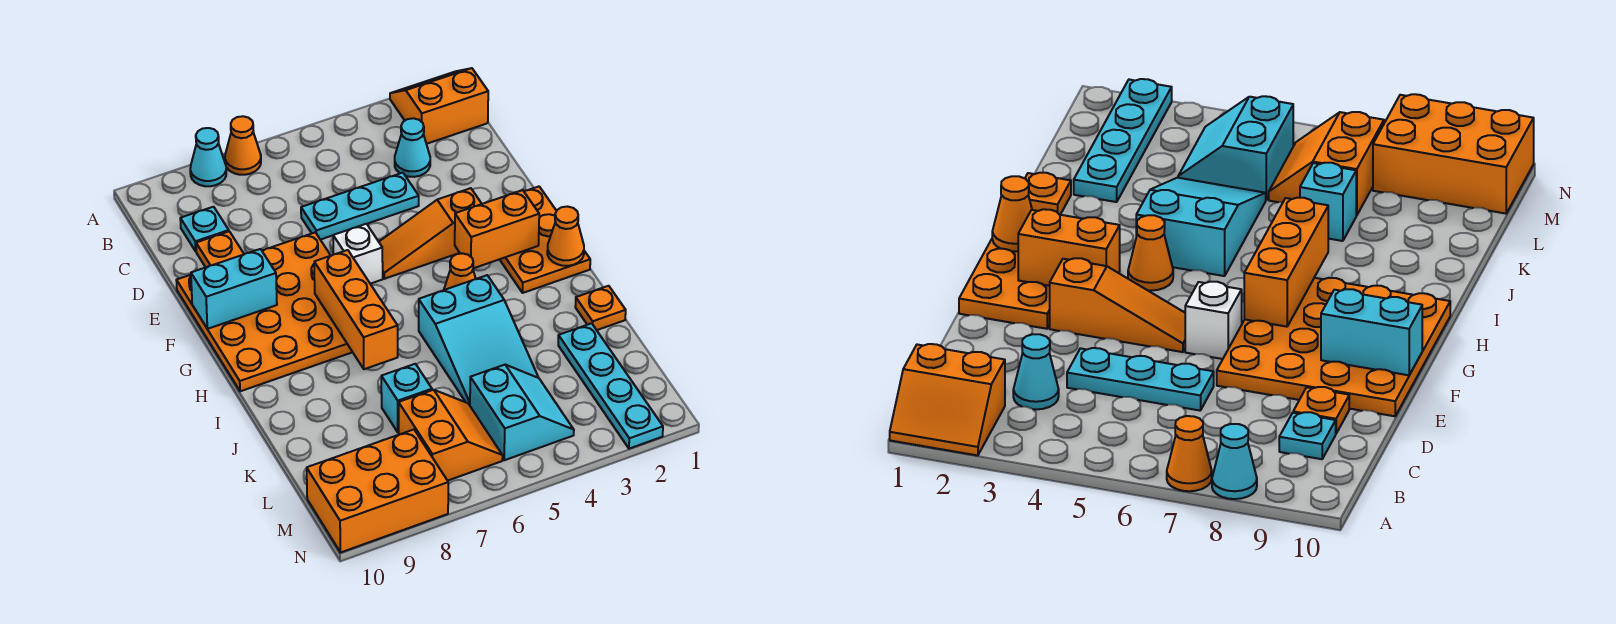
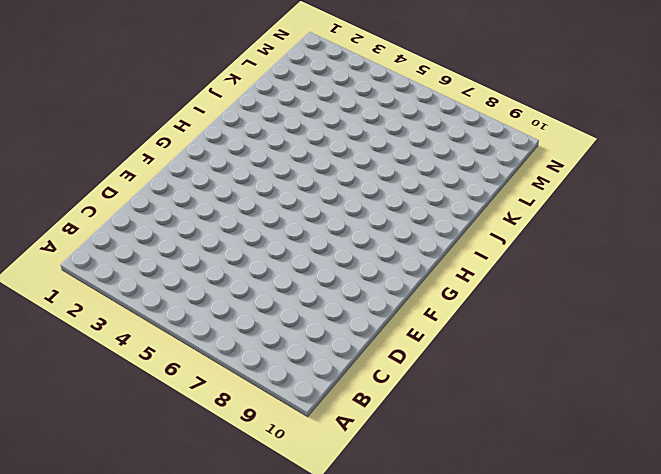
none -> orange slope A1:B2 level 1 top B
none -> orange cone A7 level 1
none -> cyan cone A8 level 1

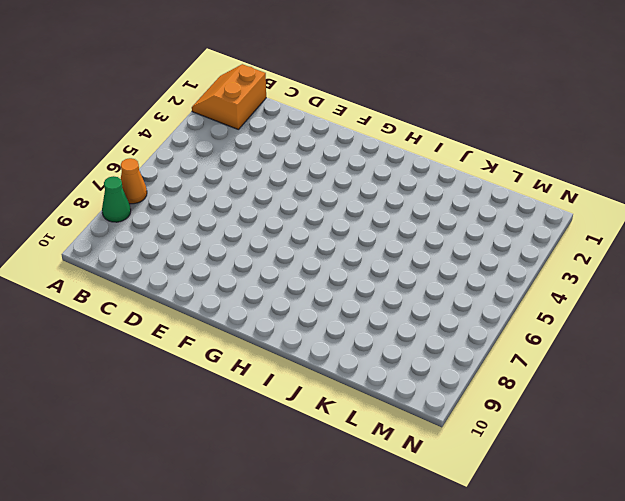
green cone A8 level 1 -> cyan cone A8 level 1
none -> cyan cone C3 level 1
none -> cyan plate C9 level 1
none -> cyan plate D4:D6 level 1

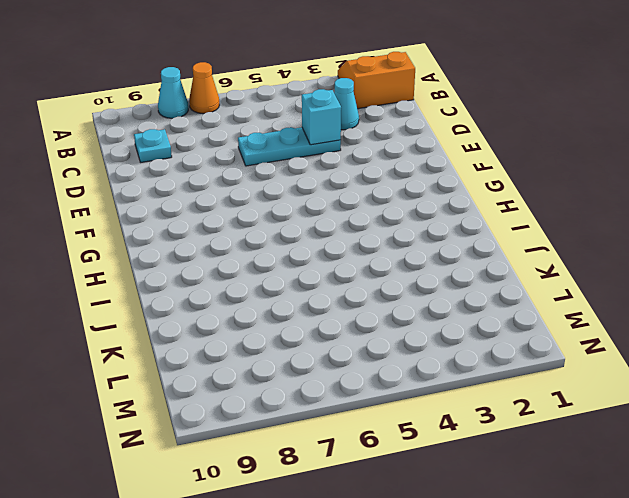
cyan brick D4 level 2 -> cyan brick K7 level 1
none -> orange plate D9 level 1
none -> orange plate E7:H10 level 1
none -> orange plate F1:H2 level 1

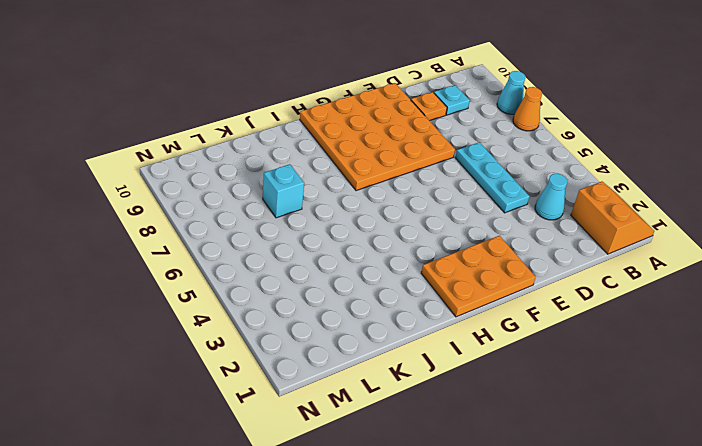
none -> orange slope F3:F5 level 1 top 3
none -> white brick F6 level 1
none -> orange cone H4 level 1

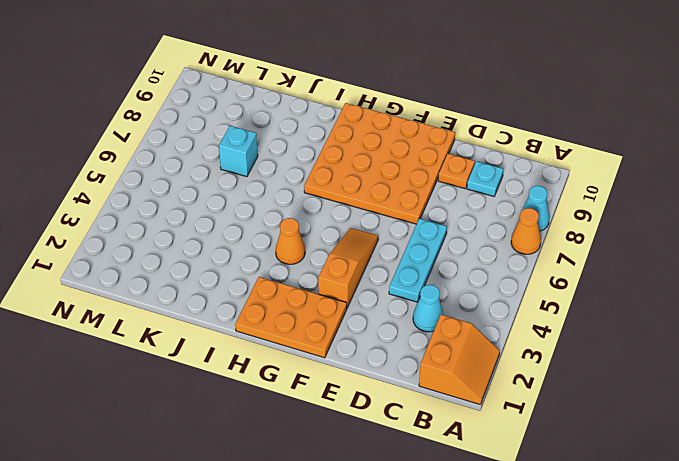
none -> white brick F6 level 1
none -> cyan slope I4:K5 level 1 top I
none -> orange plate J1 level 1

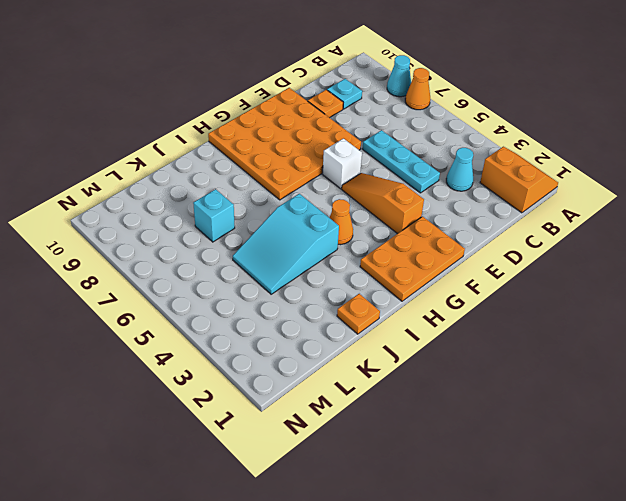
none -> cyan plate K2:N2 level 1
none -> cyan slope L4:M5 level 1 top 5
none -> orange slope L6:M7 level 1 top 7

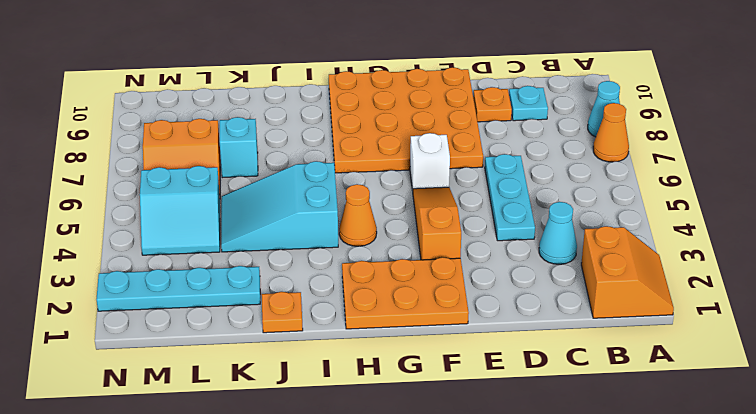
none -> orange brick M8:N10 level 1
none -> cyan brick F9:F10 level 2
none -> orange brick G2:G3 level 2

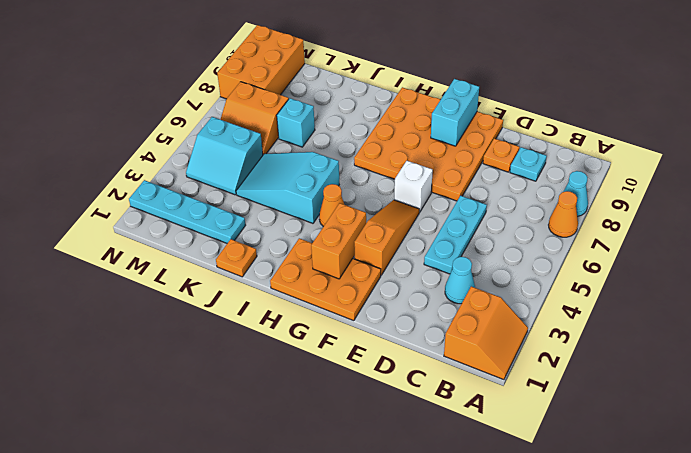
none -> orange brick G7:I7 level 2
none -> orange cone H1 level 2

